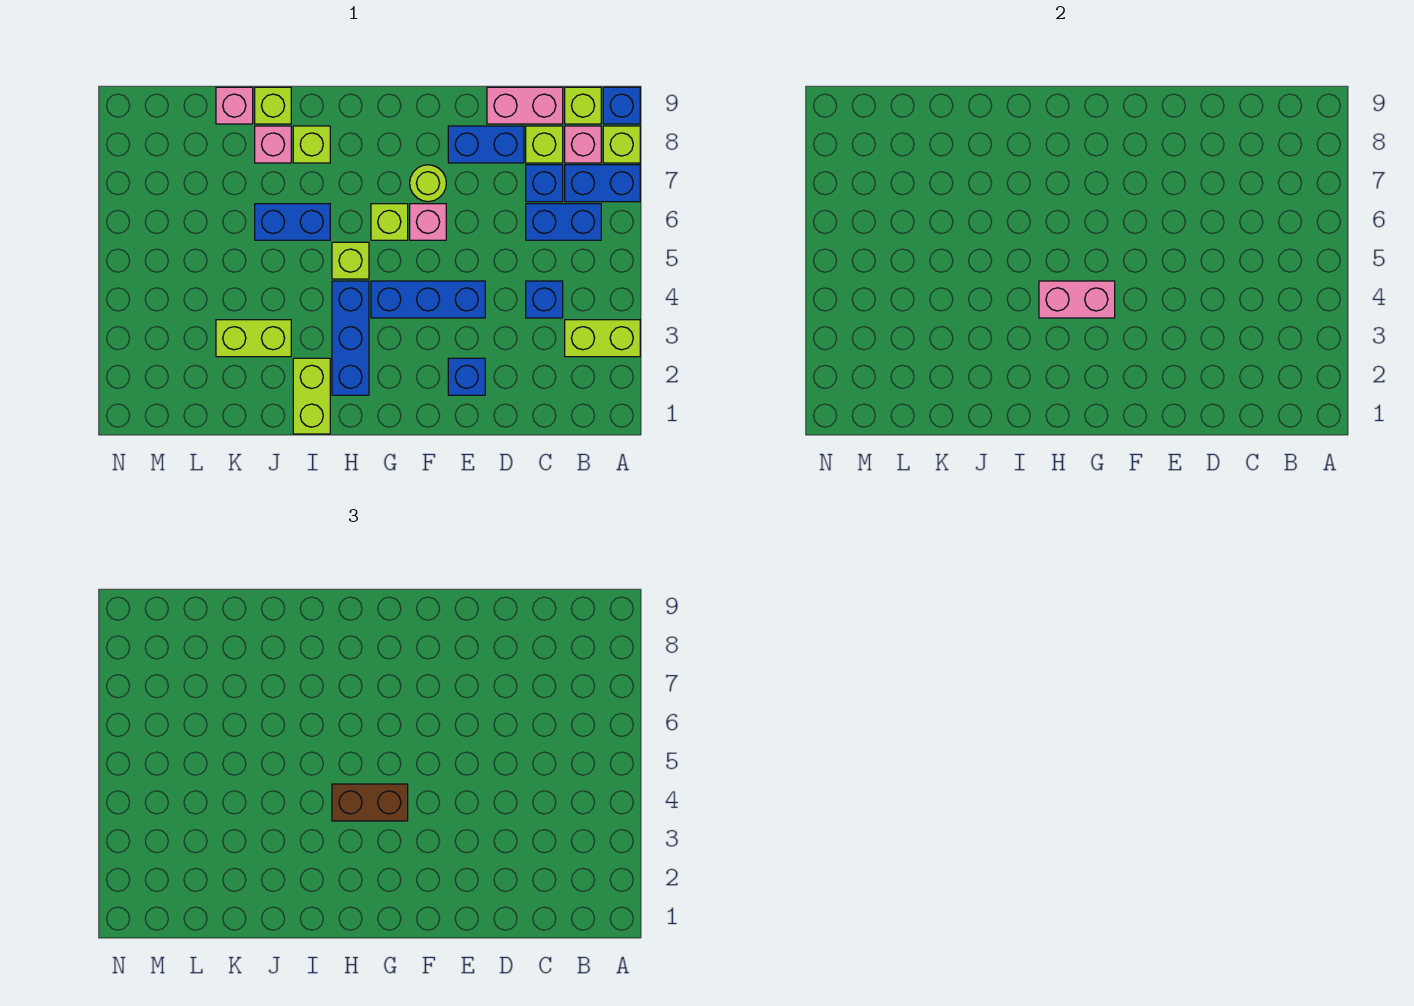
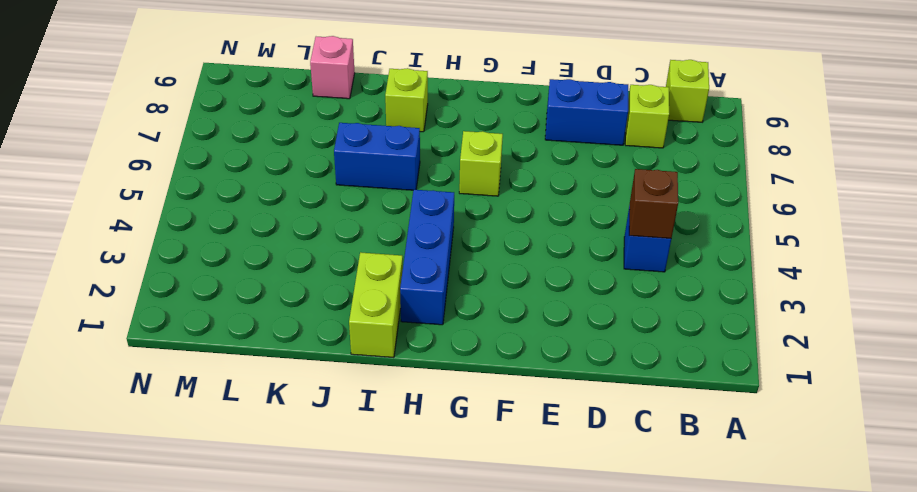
brown brick C4 level 2 -> none
none -> lime brick A3:B3 level 1
none -> blue brick A7:B7 level 1
none -> lime brick A8 level 1

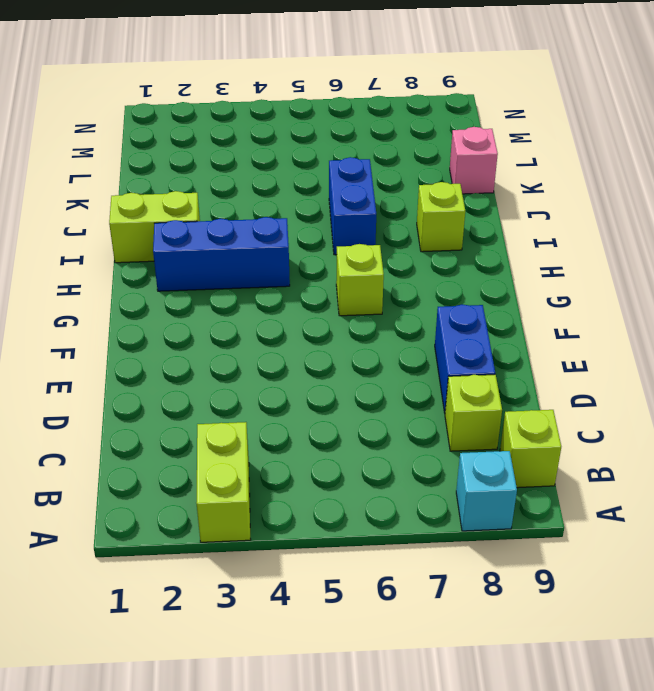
cyan brick A8 level 1 -> lime brick A8 level 1
none -> blue brick A7:B7 level 1
none -> blue brick A9 level 1
none -> blue brick B6:C6 level 1

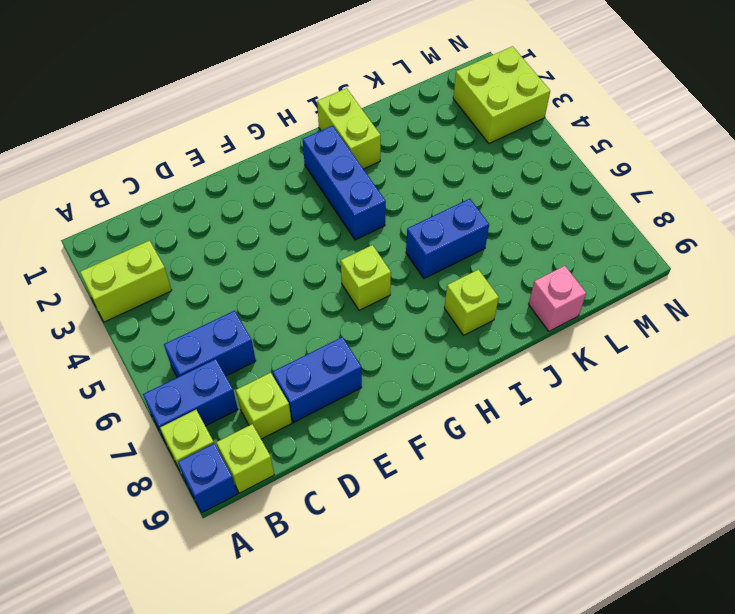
lime brick M2:N3 level 1 -> none
none -> pink brick B8 level 1
none -> blue brick C4 level 1
none -> blue brick C7 level 1

